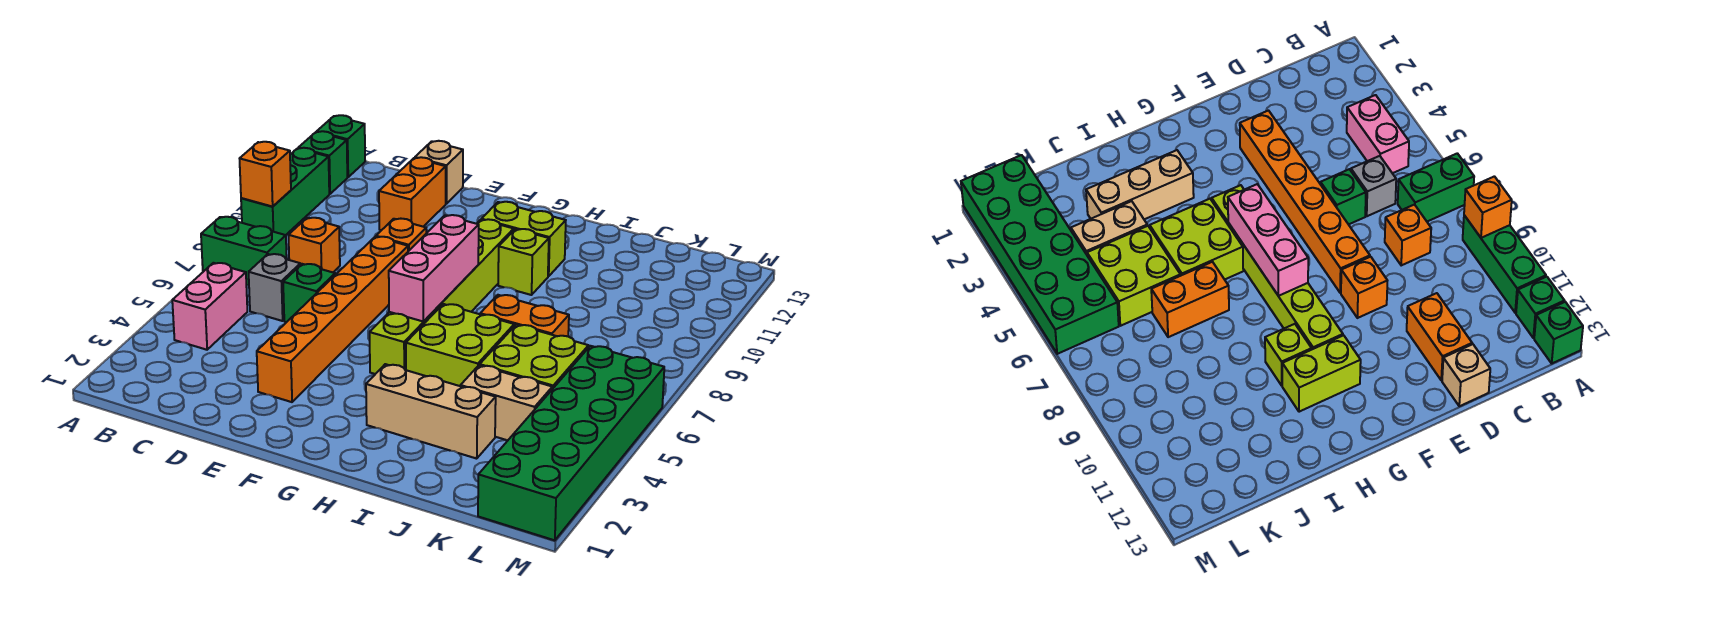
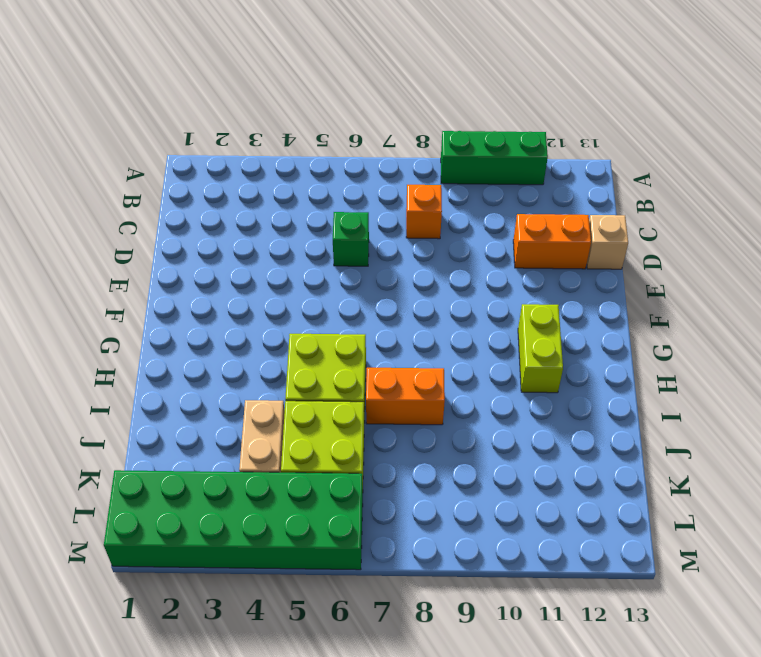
orange brick I7:I8 level 1 -> orange brick I7:J7 level 1
none -> green brick A7:B7 level 1
none -> green brick A12 level 1
none -> green brick A13 level 1

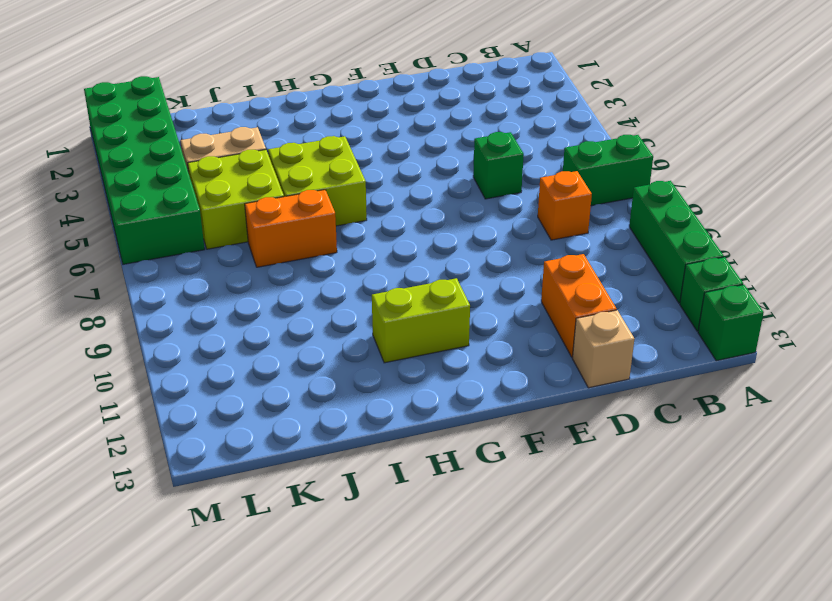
none -> pink brick B4:B5 level 1
none -> grey brick C6 level 1
none -> orange brick E3:E8 level 1

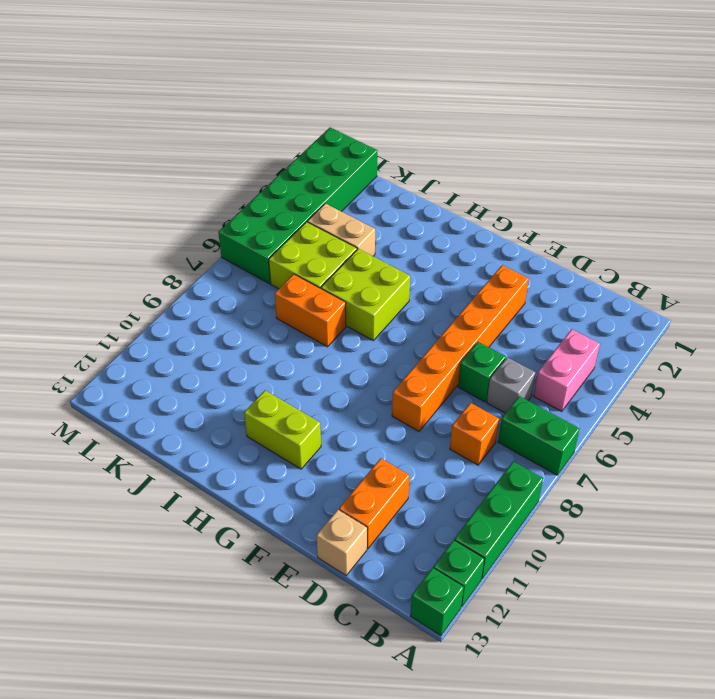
none -> orange brick E9 level 1
none -> lime brick G5:G10 level 1
none -> tan brick H3:J3 level 1

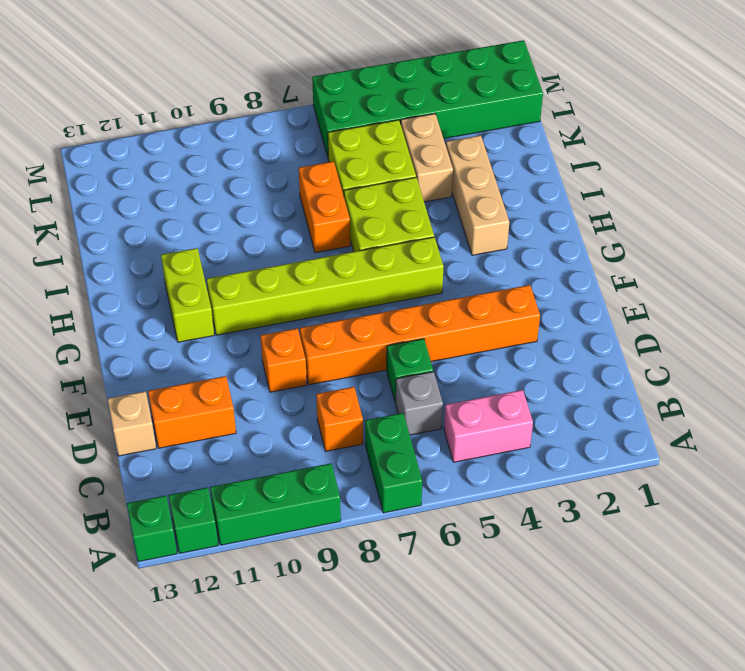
none -> lime brick H10 level 1
none -> orange brick A9 level 2
none -> pink brick G6:G8 level 2

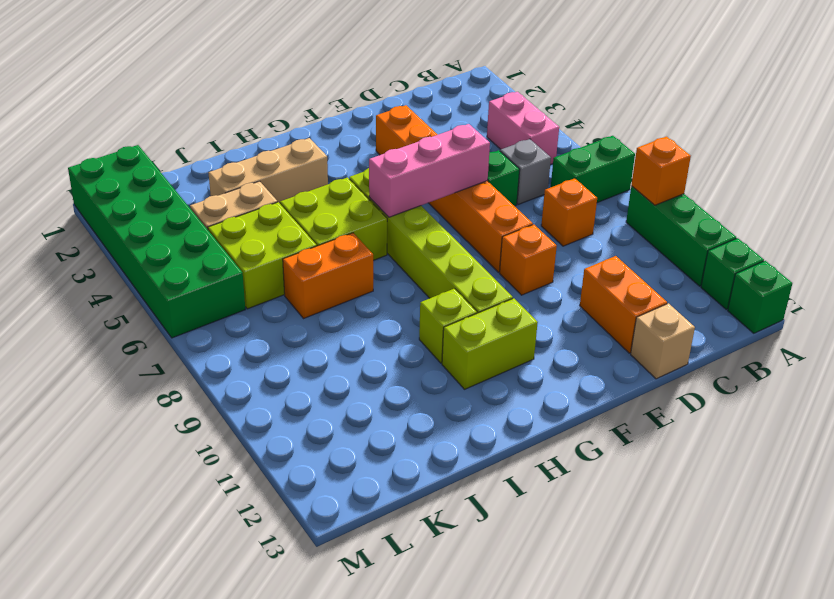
pink brick E6:G6 level 2 -> pink brick G6:G8 level 2

